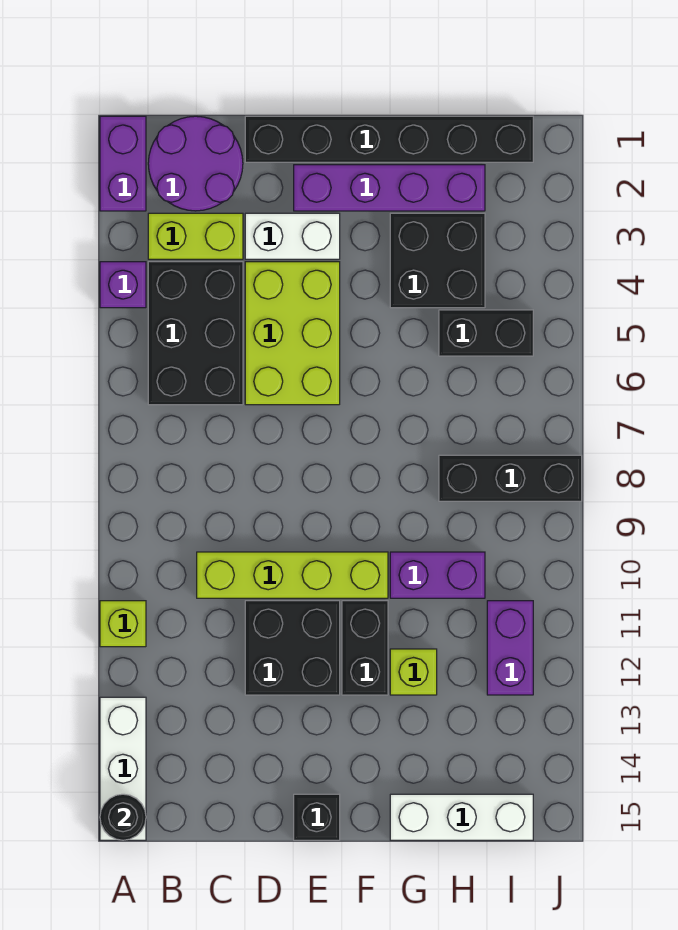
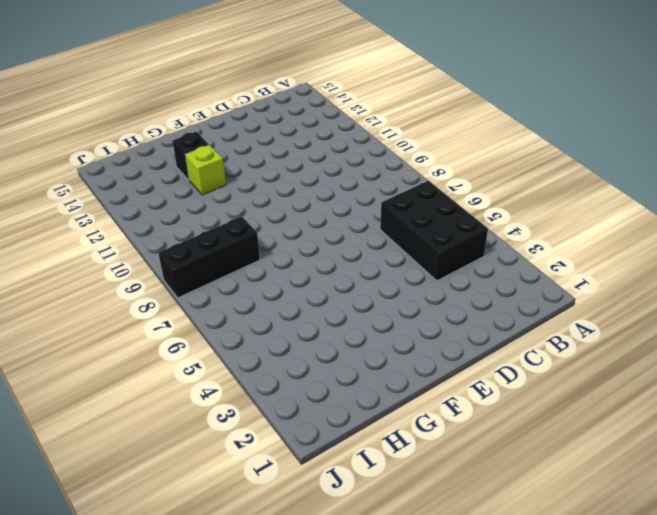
black brick G13 level 1 -> black brick E15 level 1
none -> purple brick A1:A2 level 1
none -> purple brick A4 level 1
none -> lime brick A11 level 1

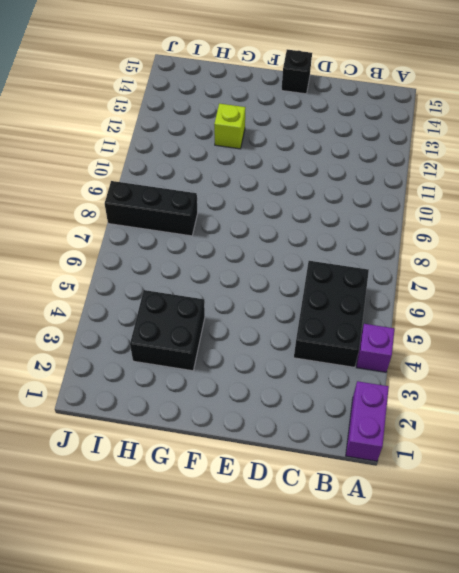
none -> lime brick A11 level 1
none -> white brick A13:A15 level 1
none -> purple round brick B1:C2 level 1

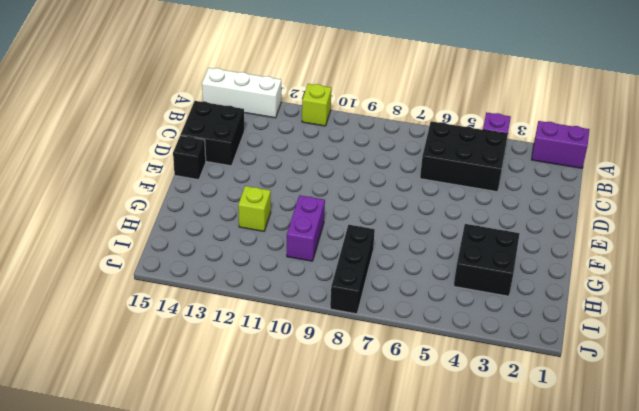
black brick C14:D15 level 1 -> black brick D11:E12 level 1
none -> purple round brick B1:C2 level 1
none -> lime brick B3:C3 level 1
none -> lime brick C10:F10 level 1

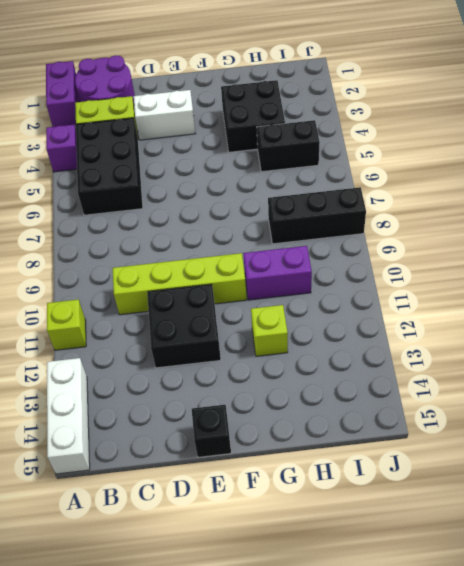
none -> black brick D1:I1 level 1
none -> lime brick D4:E6 level 1
none -> purple brick E2:H2 level 1

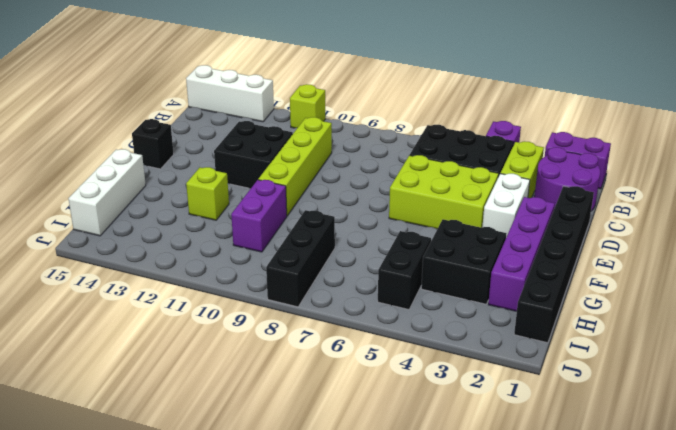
none -> black brick F11:F12 level 1
none -> purple brick I11:I12 level 1
none -> black round brick A15 level 2

